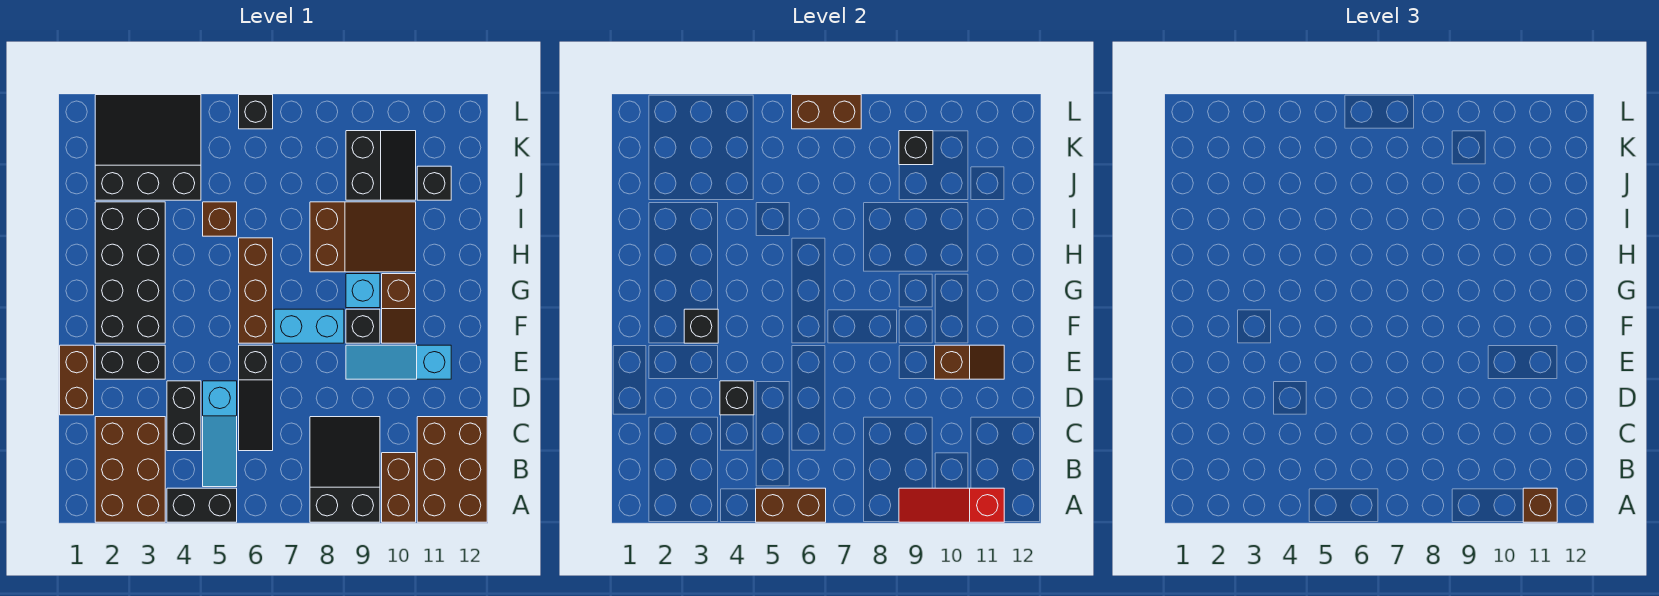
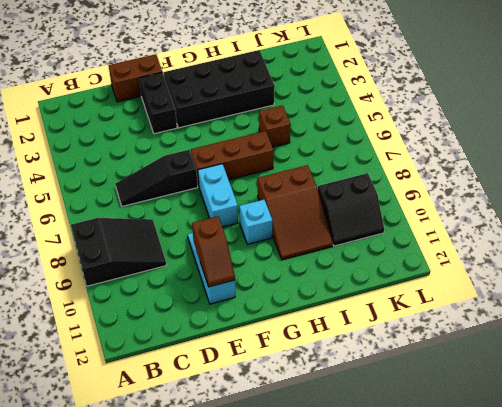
none -> brown brick A2:C3 level 1
none -> black brick A4:A5 level 1
none -> brown brick A10:B10 level 1
none -> brown brick A11:C12 level 1

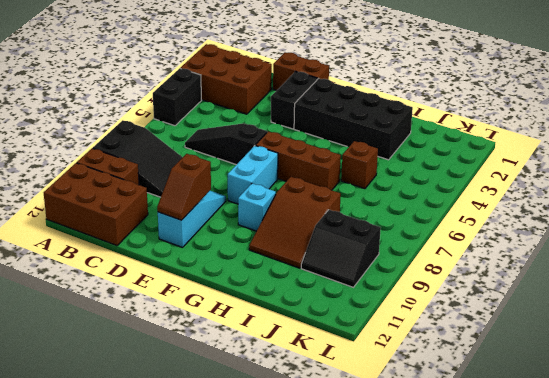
none -> cyan slope B5:D5 level 1 top D
none -> black brick C4:D4 level 1
none -> black brick F9 level 1
none -> brown slope F10:G10 level 1 top G

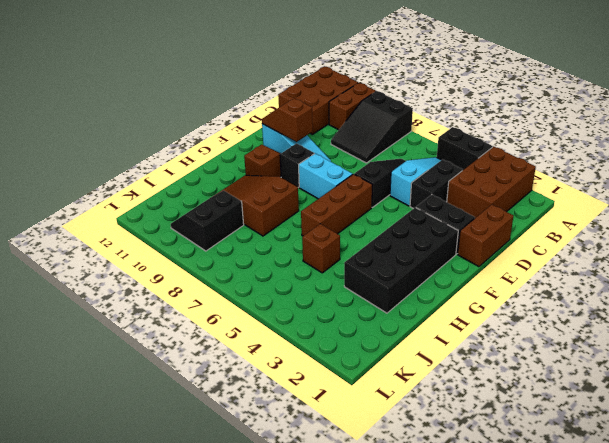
none -> cyan brick G9 level 1
none -> black slope J2:L4 level 1 top J
none -> black brick J11 level 1
none -> black brick L6 level 1

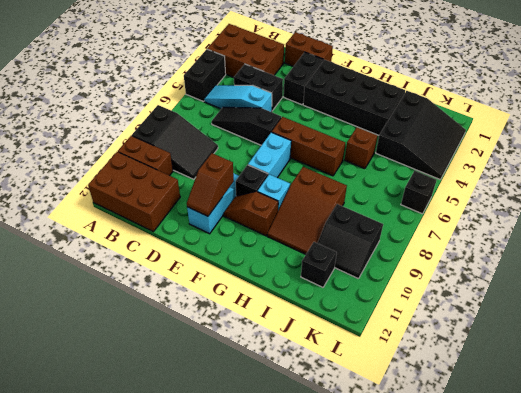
none -> brown brick A5:A6 level 2
none -> red slope A9:A11 level 2 top 11
none -> black brick D4 level 2
none -> black brick F3 level 2

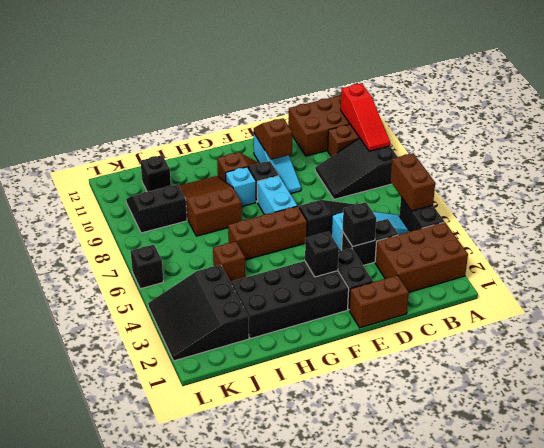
none -> black brick K9 level 2
none -> brown brick L6:L7 level 2
none -> brown brick A11 level 3

